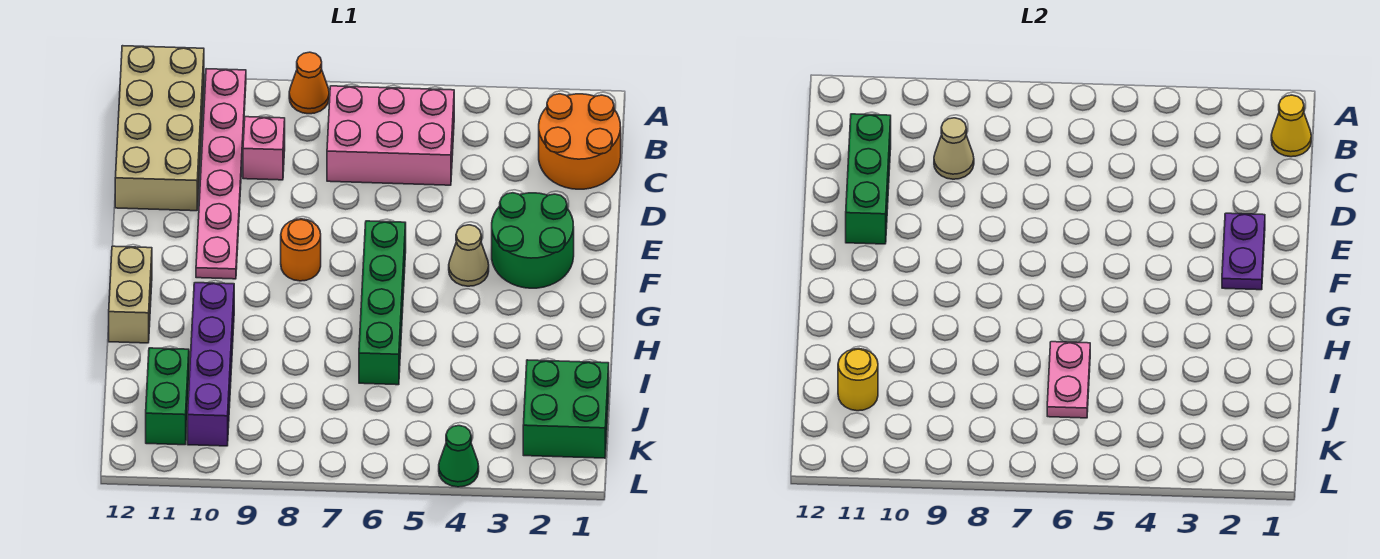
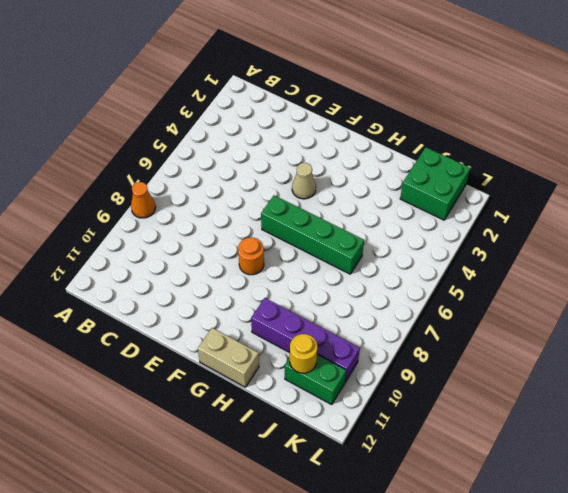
none -> pink plate A10:F10 level 1
none -> tan brick A11:D12 level 1
none -> orange round brick B1:C2 level 1

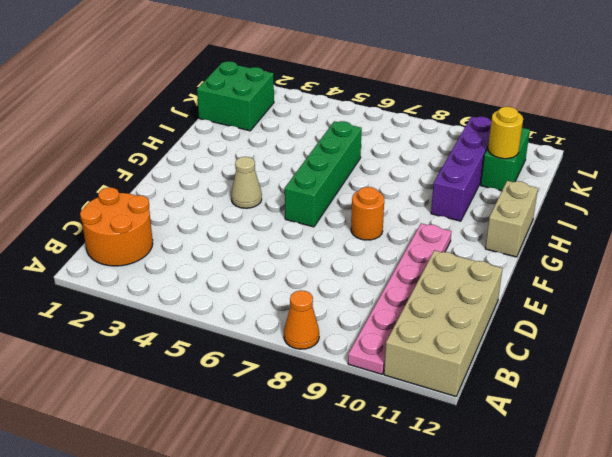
none -> pink brick B5:C7 level 1
none -> pink brick C9 level 1
none -> green round brick E2:F3 level 1

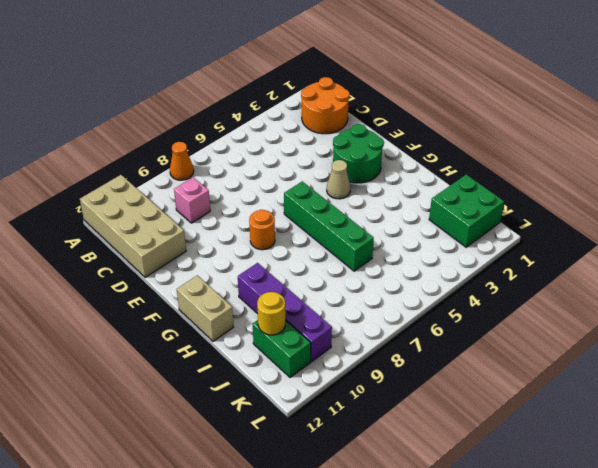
none -> pink plate A10:F10 level 1
none -> pink brick B5:C7 level 1
none -> green cone L4 level 1

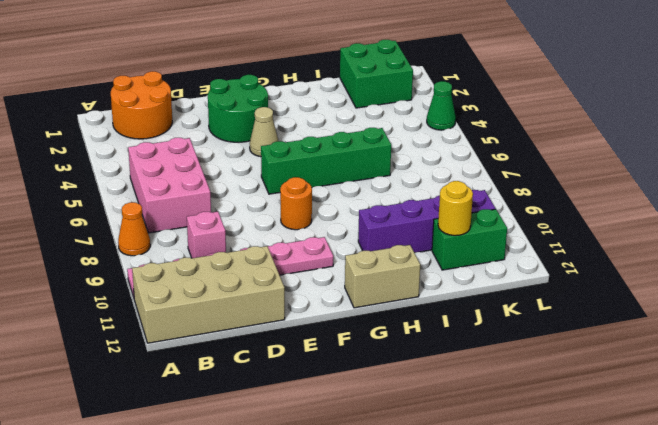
none -> yellow cone B1 level 2
none -> tan cone C9 level 2
none -> green brick C11:E11 level 2

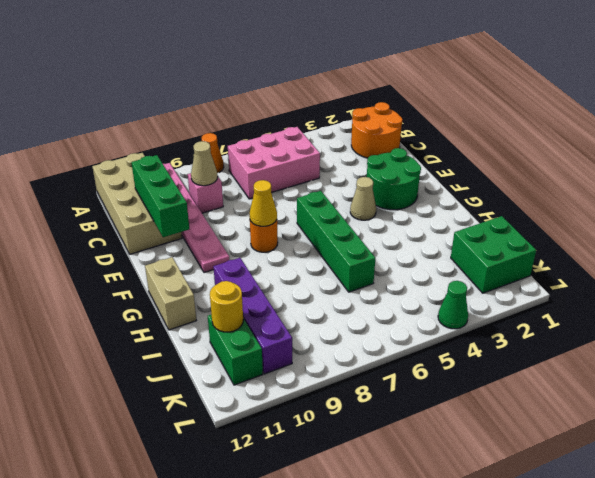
yellow cone F8 level 2 -> yellow cone B1 level 2
none -> purple plate E2:F2 level 2
none -> pink plate I6:J6 level 2

